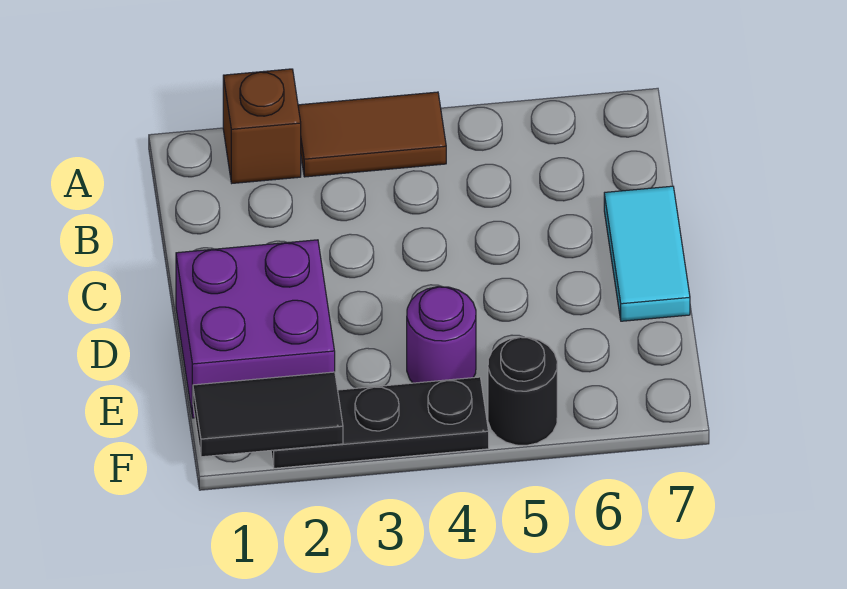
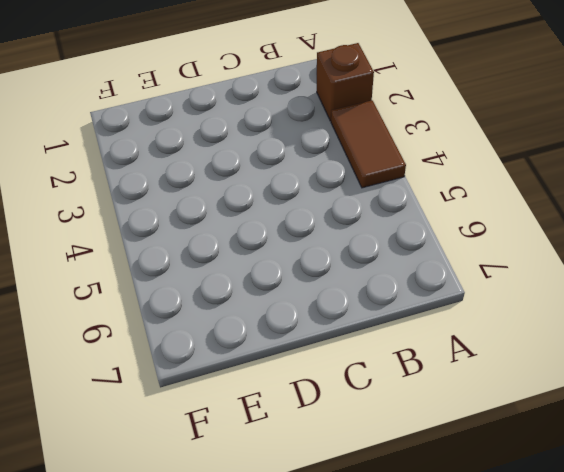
none -> cyan tile C7:D7 level 1
none -> purple brick D1:E2 level 1

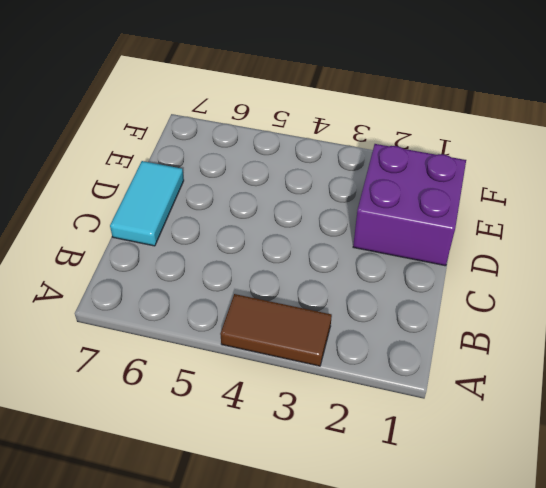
none -> brown brick A2 level 1
none -> purple round brick E4 level 1

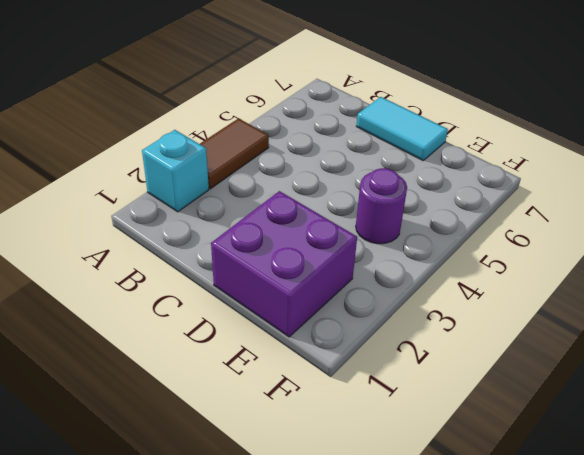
cyan brick A2 level 1 -> brown brick A2 level 1
none -> black plate F2:F4 level 1
none -> black round brick F5 level 1

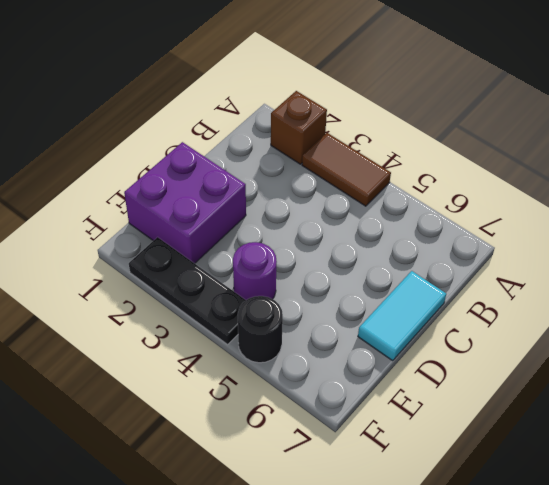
none -> black tile F1:F2 level 2

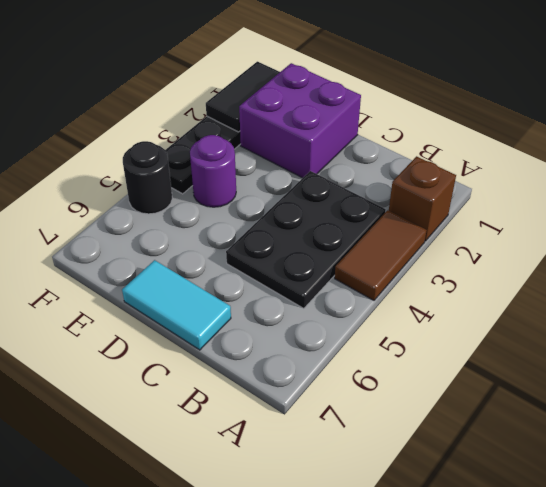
black plate B3:C5 level 1 -> none

